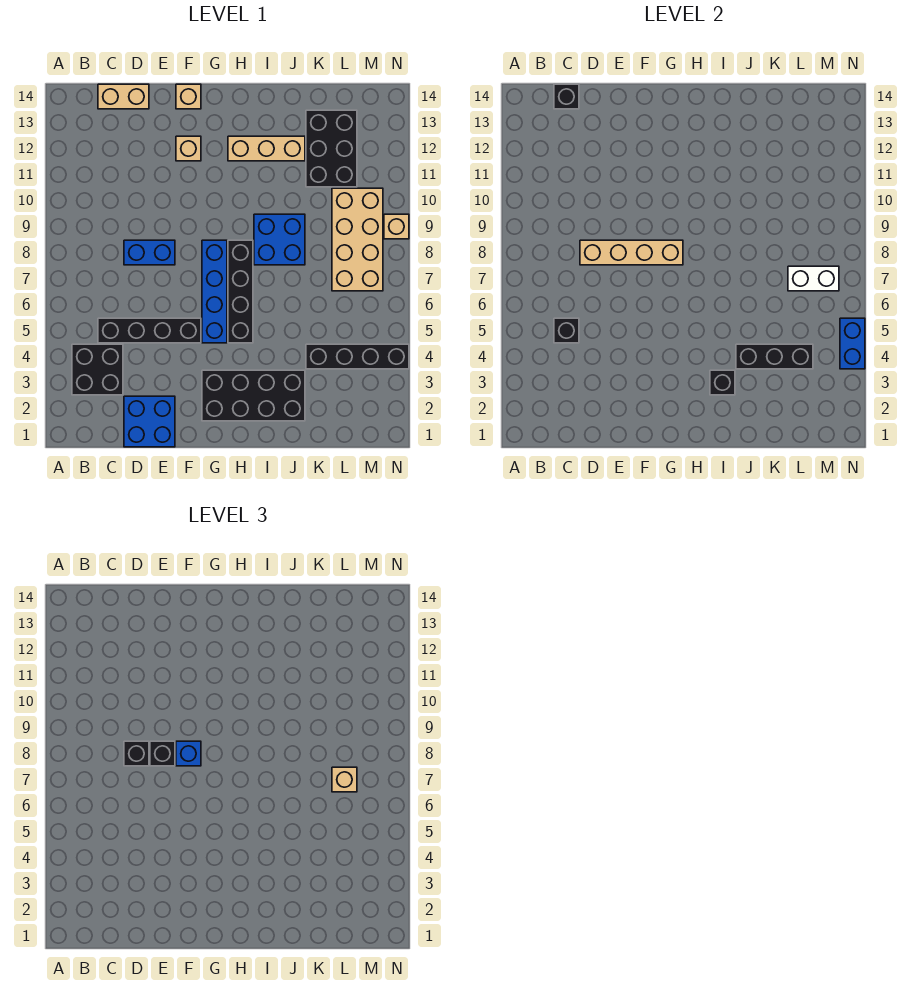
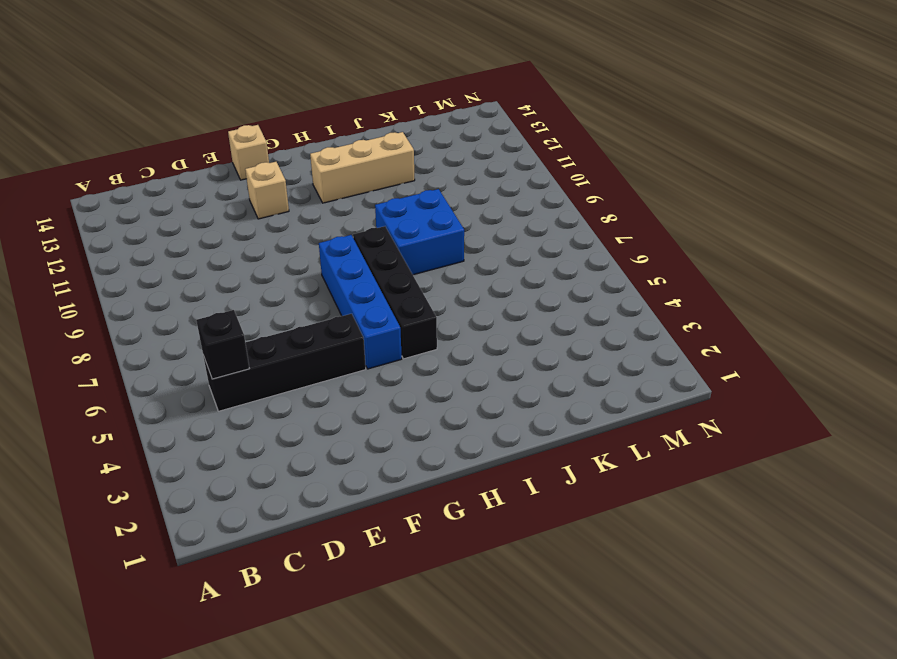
none -> black brick B3:C4 level 1
none -> tan brick C14:D14 level 1
none -> blue brick D1:E2 level 1

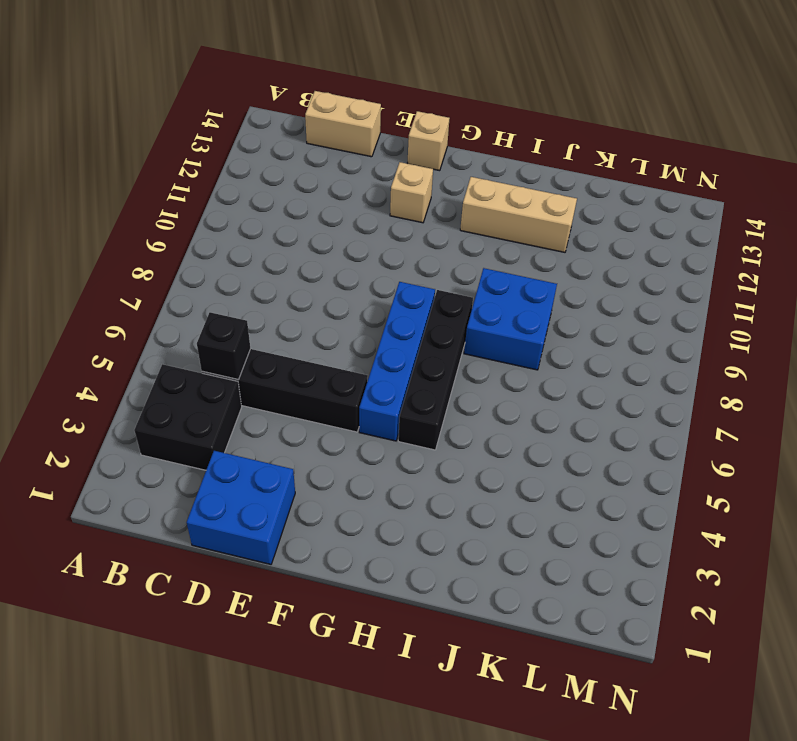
none -> blue brick D8:E8 level 1
none -> black brick G2:J3 level 1
none -> black brick K4:N4 level 1

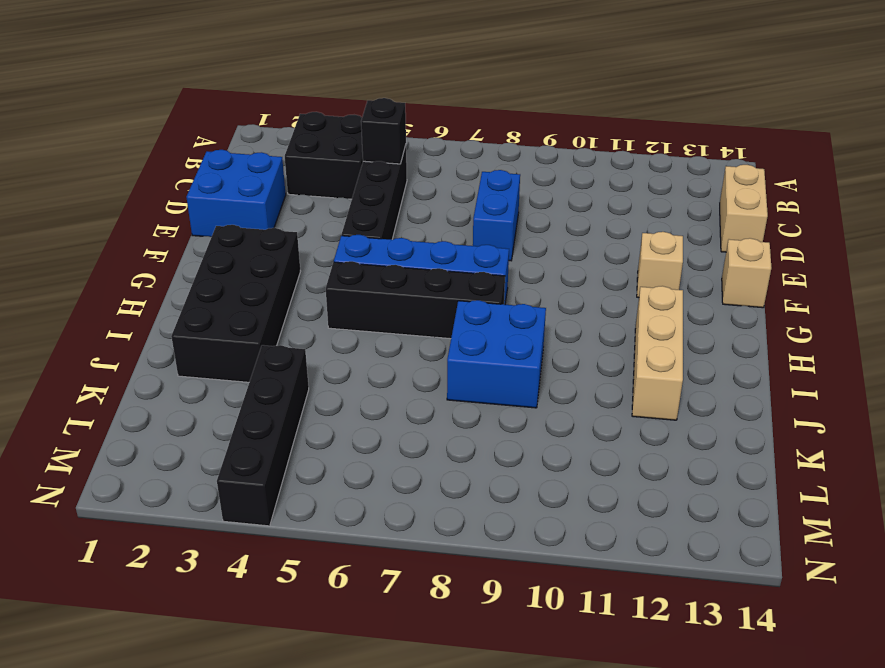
none -> black brick K11:L13 level 1
none -> tan brick L7:M10 level 1
none -> tan brick N9 level 1

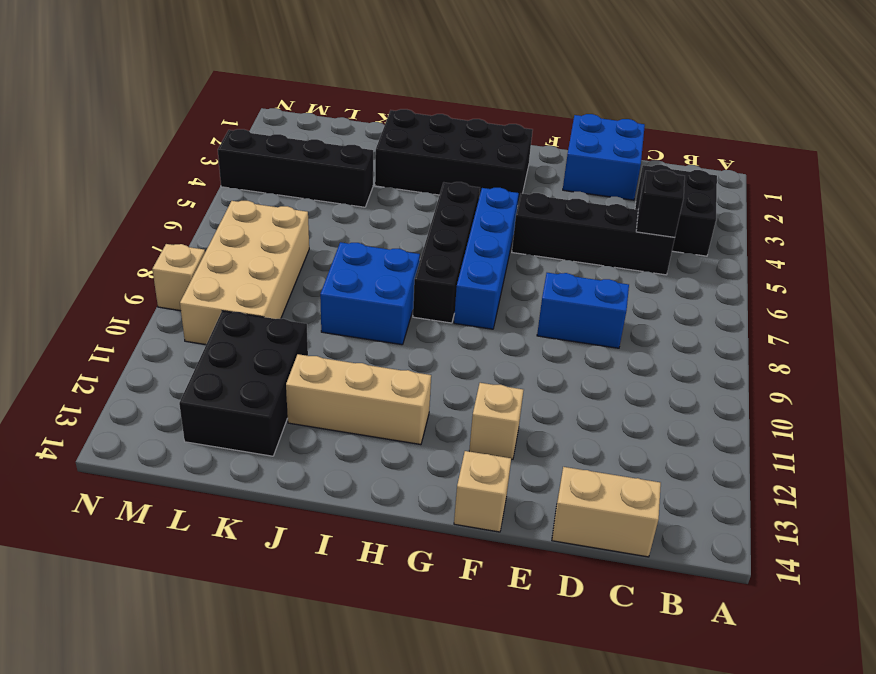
none -> black brick C14 level 2
none -> tan brick D8:G8 level 2
none -> black brick I3 level 2

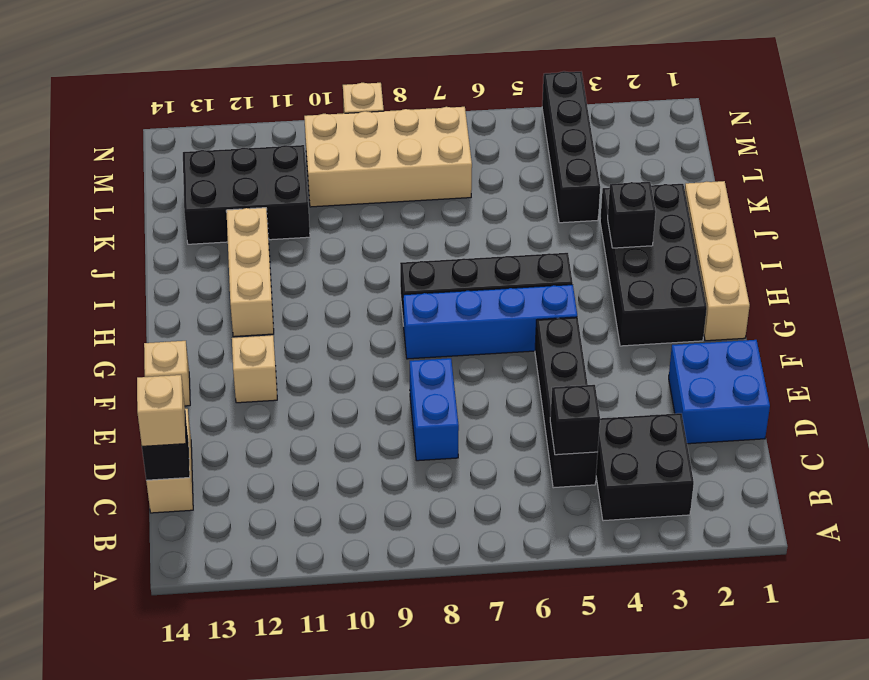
tan brick C14 level 3 -> tan brick L7 level 3
tan brick G1:J1 level 1 -> tan brick D8:G8 level 2
none -> blue brick I8:J9 level 1
none -> black brick J4:L4 level 2
none -> white brick L7:M7 level 2

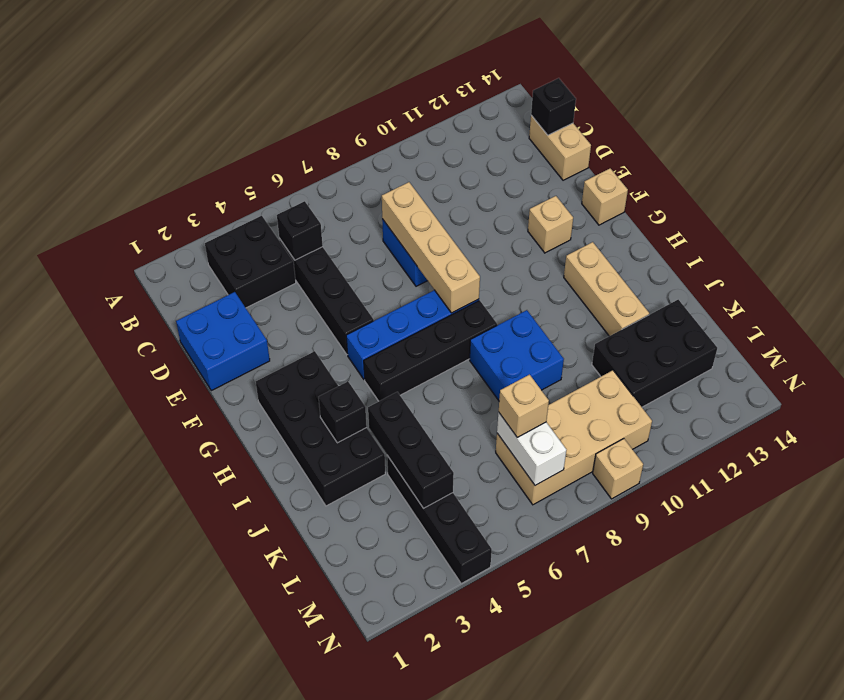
none -> blue brick N4:N5 level 2
none -> black brick D8 level 3
none -> black brick E8 level 3

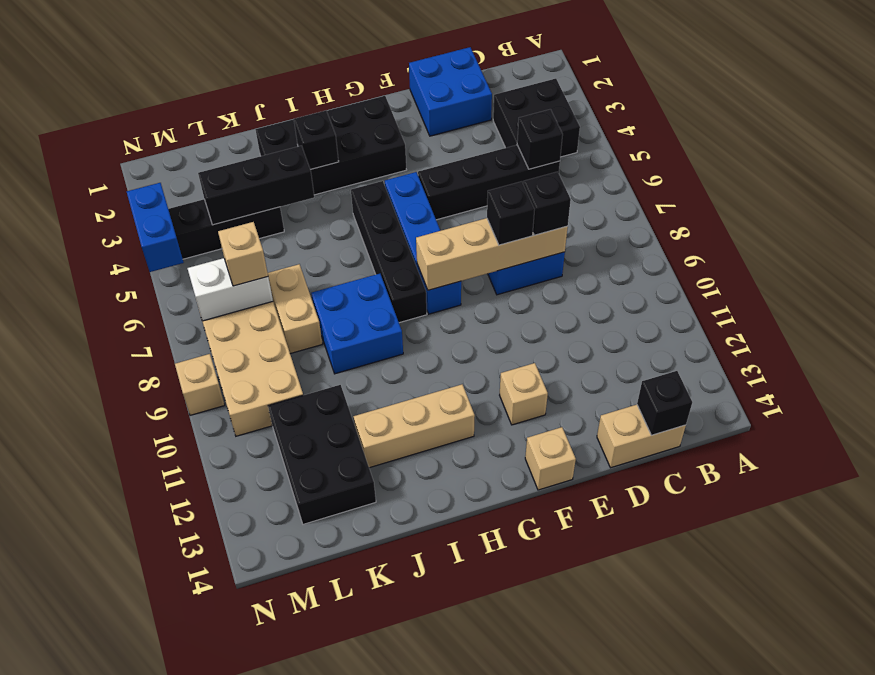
tan brick K7:K8 level 1 -> none
none -> blue brick F8 level 3

